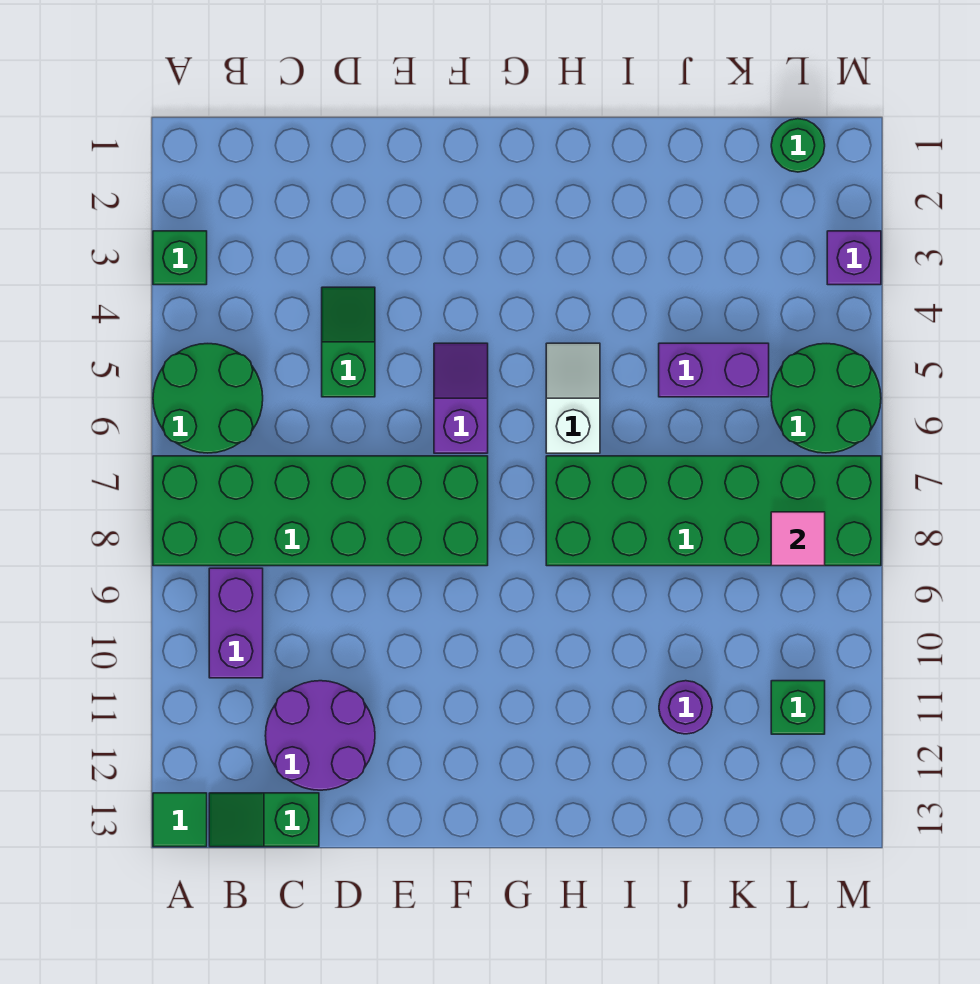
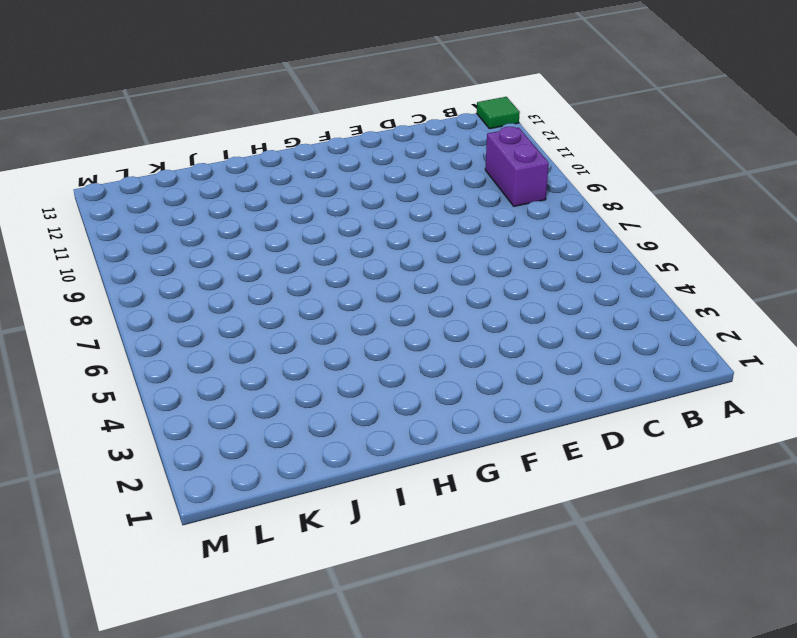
none -> green brick A3 level 1
none -> green round brick A5:B6 level 1
none -> green brick A7:F8 level 1

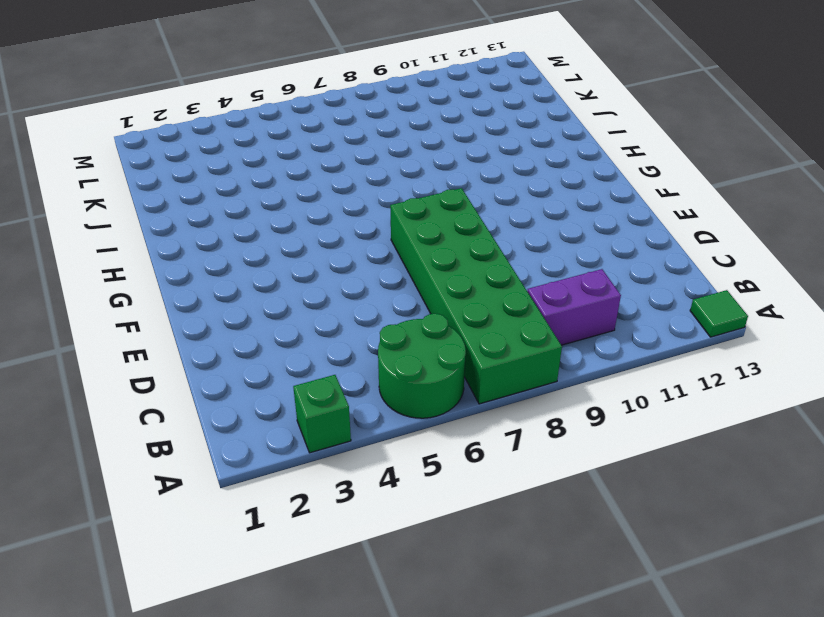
none -> green slope B13:C13 level 1 top C
none -> purple round brick C11:D12 level 1
none -> green slope D4:D5 level 1 top 5

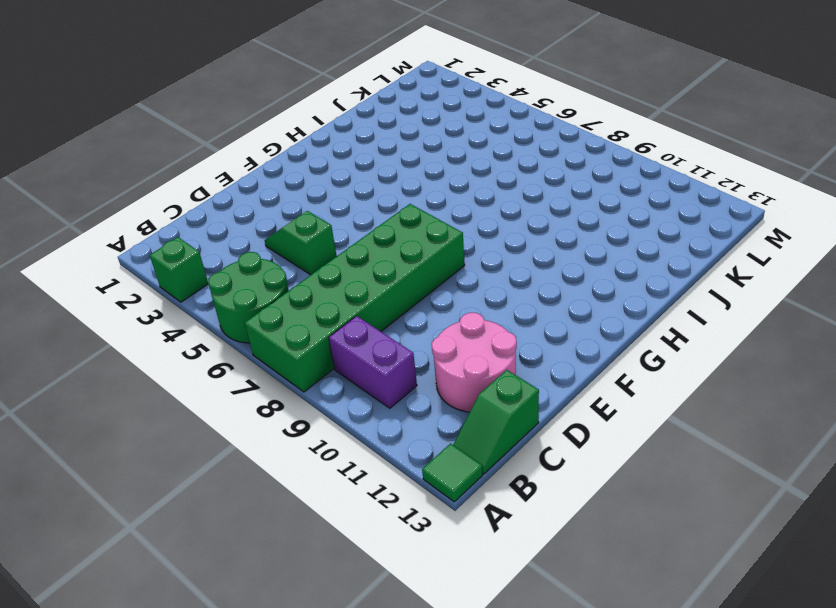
pink round brick C11:D12 level 1 -> purple round brick C11:D12 level 1
none -> purple slope F5:F6 level 1 top 6
none -> white slope H5:H6 level 1 top 6
none -> green brick H7:M8 level 1

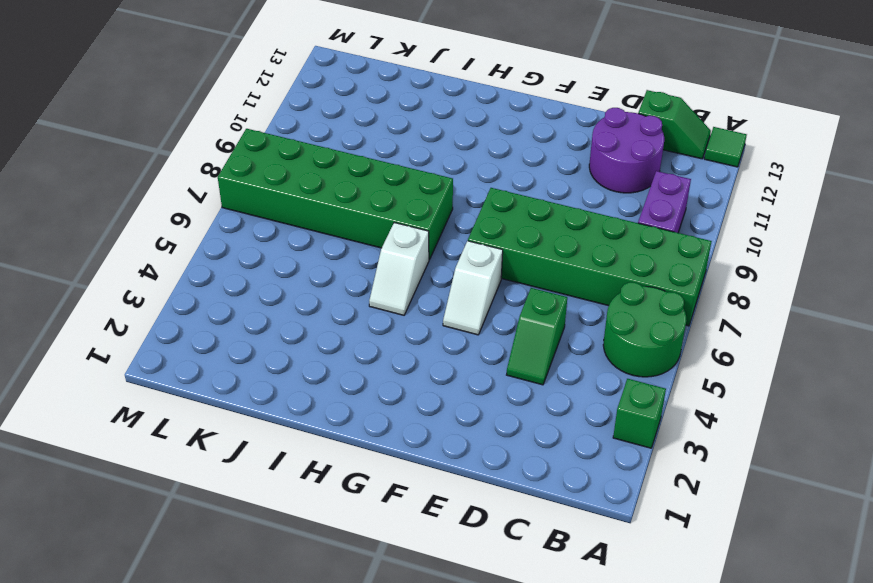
white slope F5:F6 level 1 top 6 -> purple slope F5:F6 level 1 top 6
none -> purple brick J5:K5 level 1
none -> purple round brick J11 level 1
none -> green round brick L1 level 1

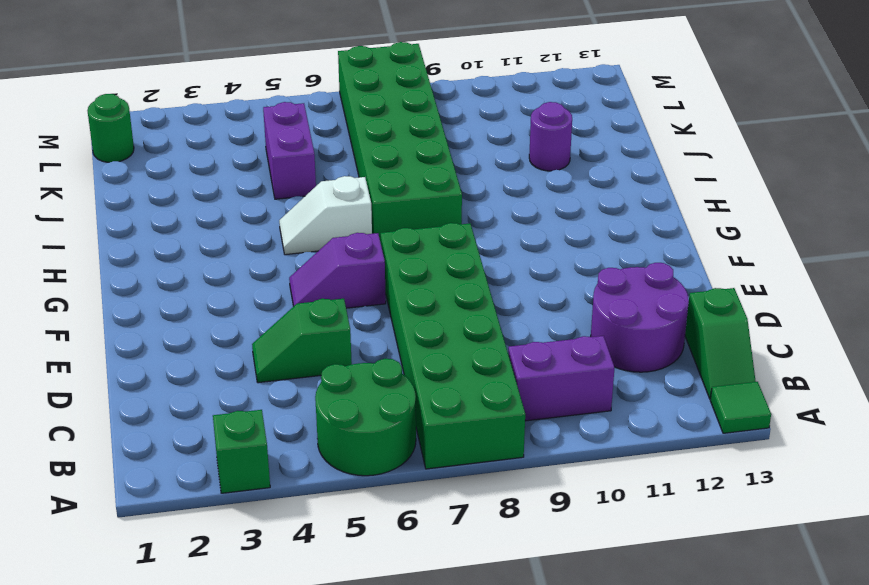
none -> green round brick L5:M6 level 1
none -> green brick L11 level 1
none -> purple brick M3 level 1

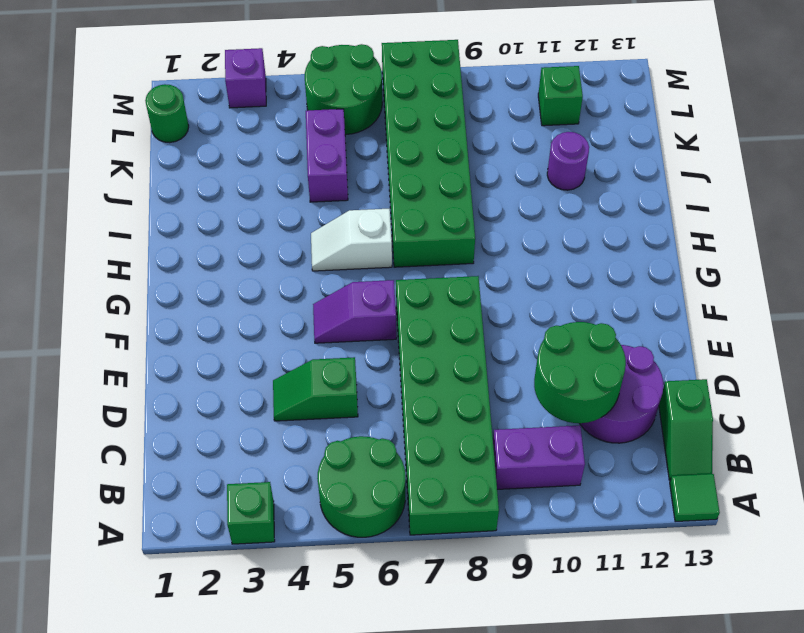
green round brick C10:D11 level 2 -> none
none -> pink tile L8 level 2

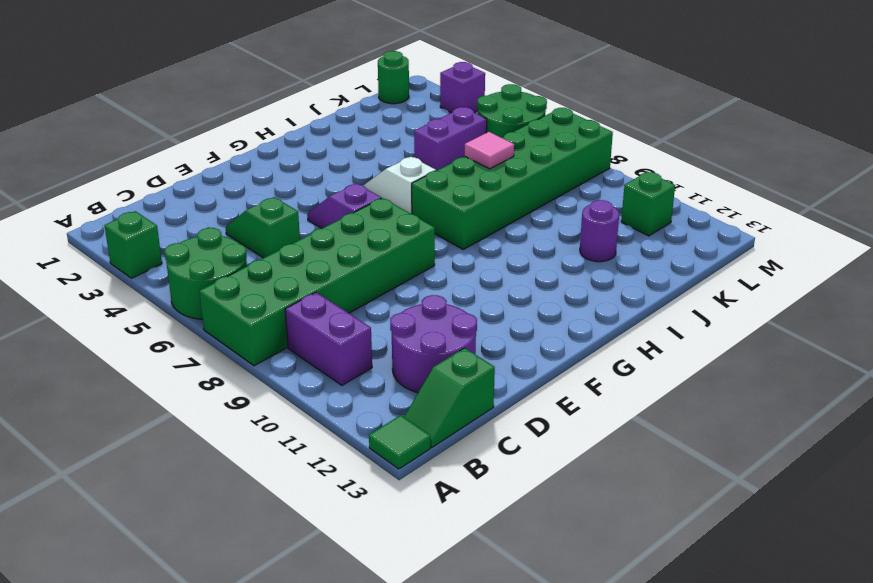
pink tile J7 level 2 -> pink tile L8 level 2

